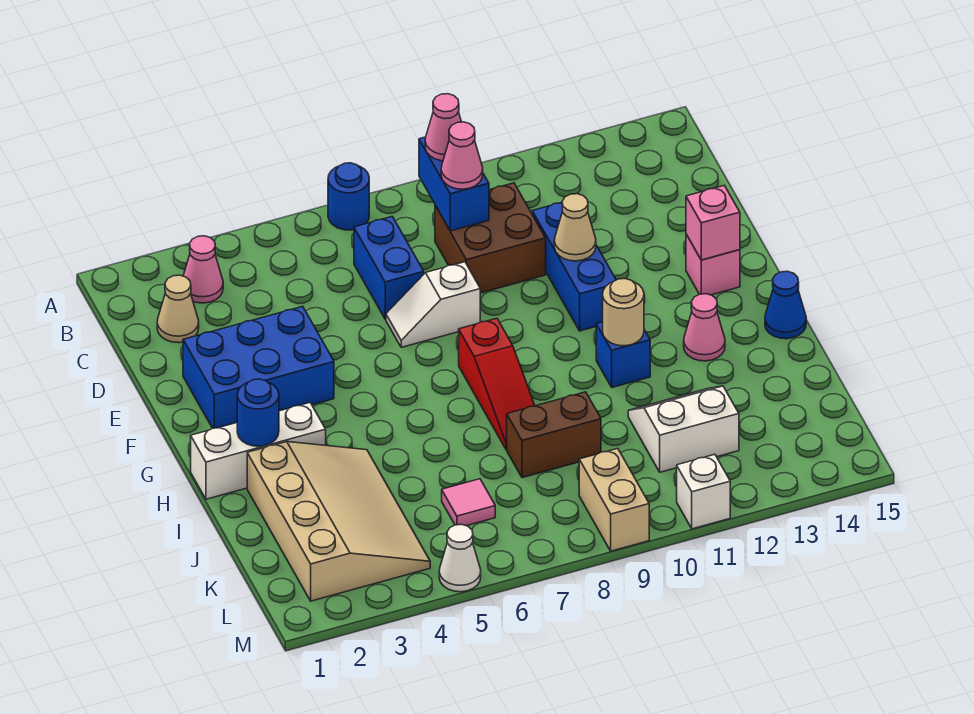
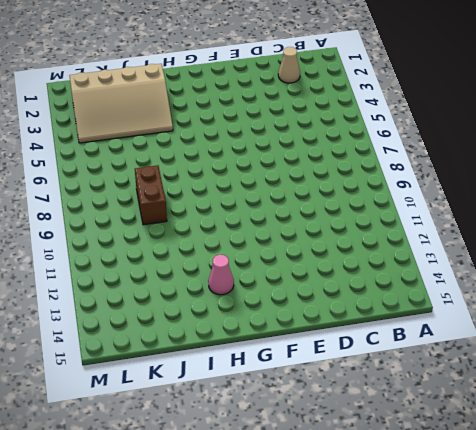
none -> blue round brick A7 level 1
none -> pink cone B3 level 1
none -> blue brick C7:D7 level 1

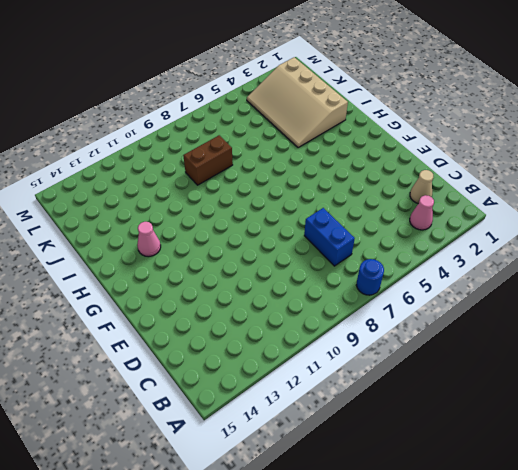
none -> brown brick C9:D10 level 1
none -> blue brick D11:F11 level 1
none -> blue brick E2:F4 level 1

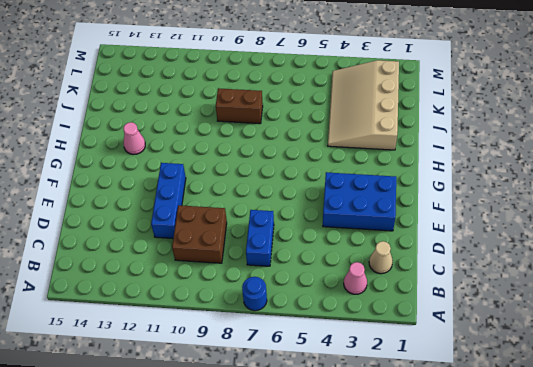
none -> white slope E7:E8 level 1 top 8
none -> pink brick F14 level 1
none -> red slope G8:I8 level 1 top G

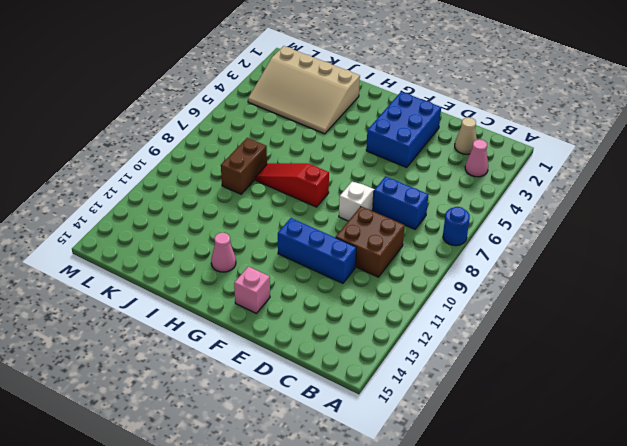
none -> white brick H1:H3 level 1
none -> blue brick H11 level 1
none -> blue cone H15 level 1

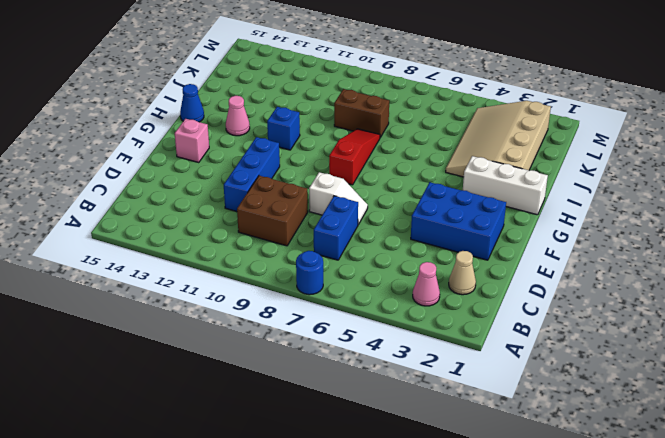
none -> white slope J11:K12 level 1 top K
none -> pink tile K6 level 1
none -> tan brick L9:M9 level 1

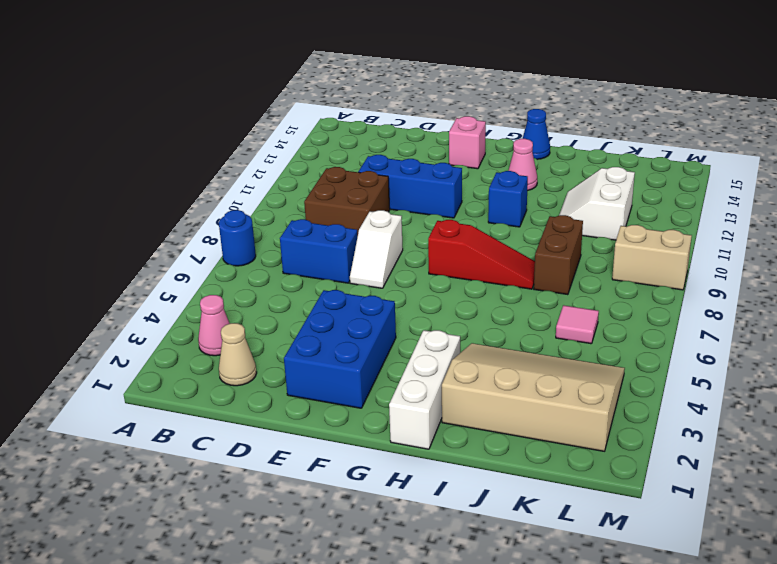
none -> white cone M5 level 1
none -> white brick M11 level 1
none -> blue brick B9:C9 level 2

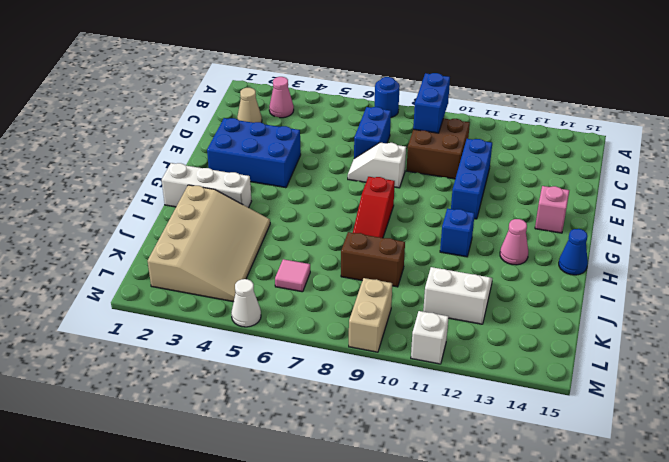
none -> tan cone E11 level 2
none -> pink brick F14 level 2
none -> blue round brick H2 level 2

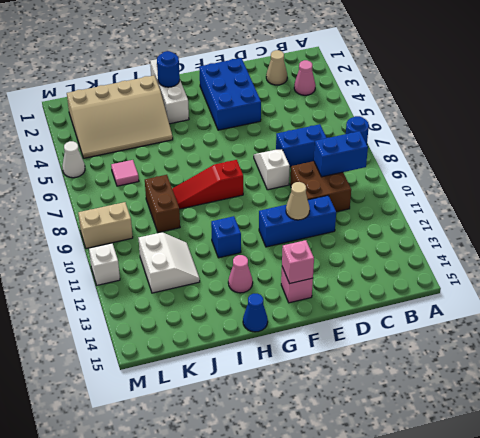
none -> tan round brick H11 level 2
none -> pink cone B9 level 3
none -> pink cone C9 level 3

